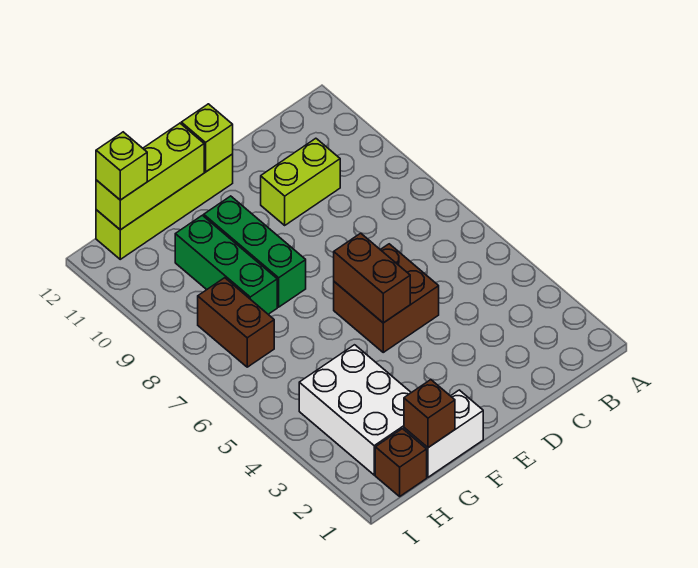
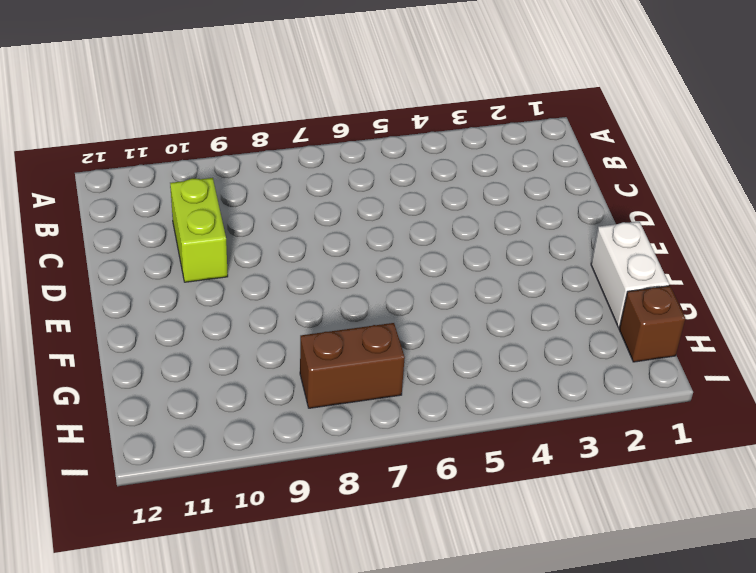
none -> brown brick D5:E6 level 1
none -> lime brick E12:H12 level 1
none -> green brick F8:F10 level 1

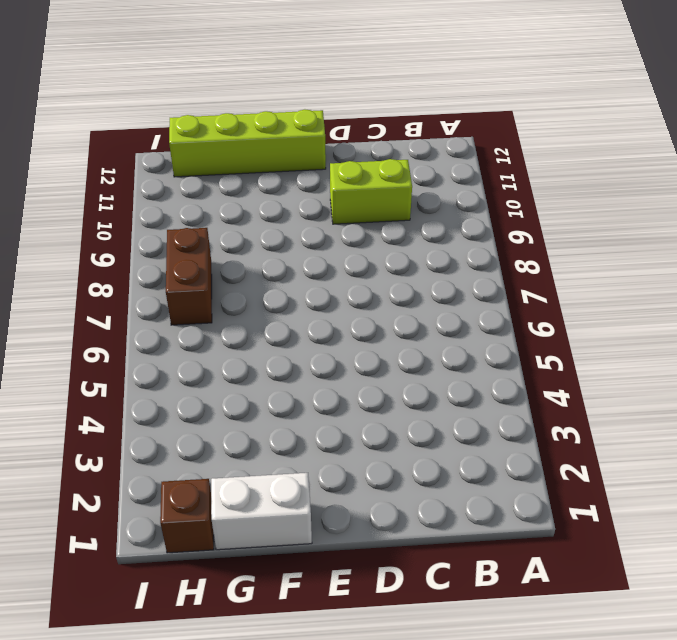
none -> brown brick D5:E6 level 1
none -> green brick F8:F10 level 1
none -> white brick G2:H4 level 1

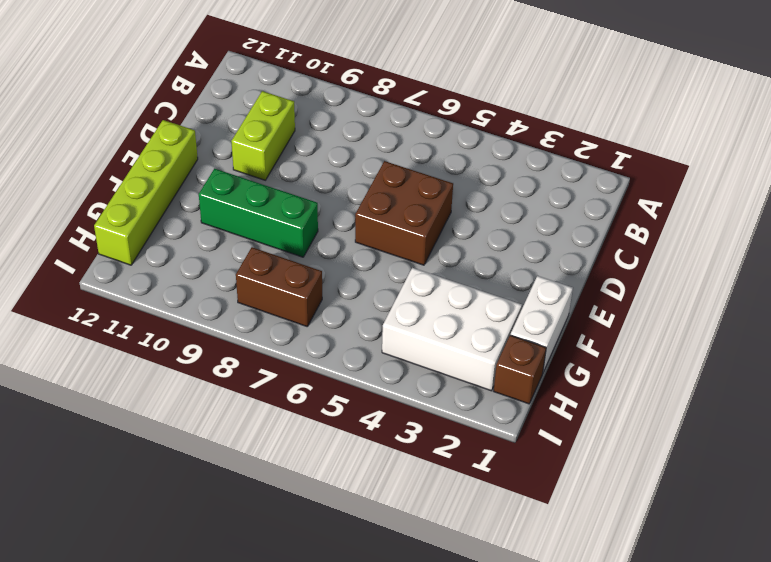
none -> green brick G8:G10 level 1
none -> brown brick E5:E6 level 2
none -> lime brick E12 level 2

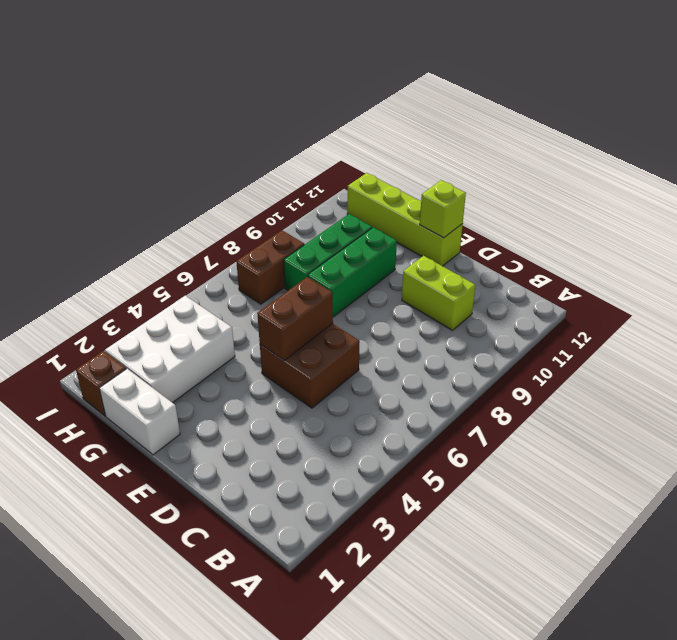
none -> lime brick F12:H12 level 2
none -> brown brick G1 level 2
none -> lime brick H12 level 3

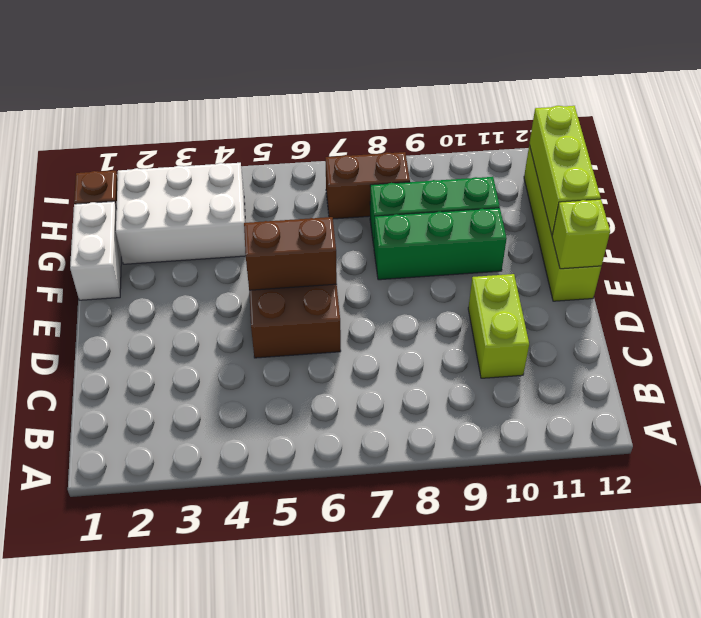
none -> brown brick G1 level 2
none -> lime brick H12 level 3

